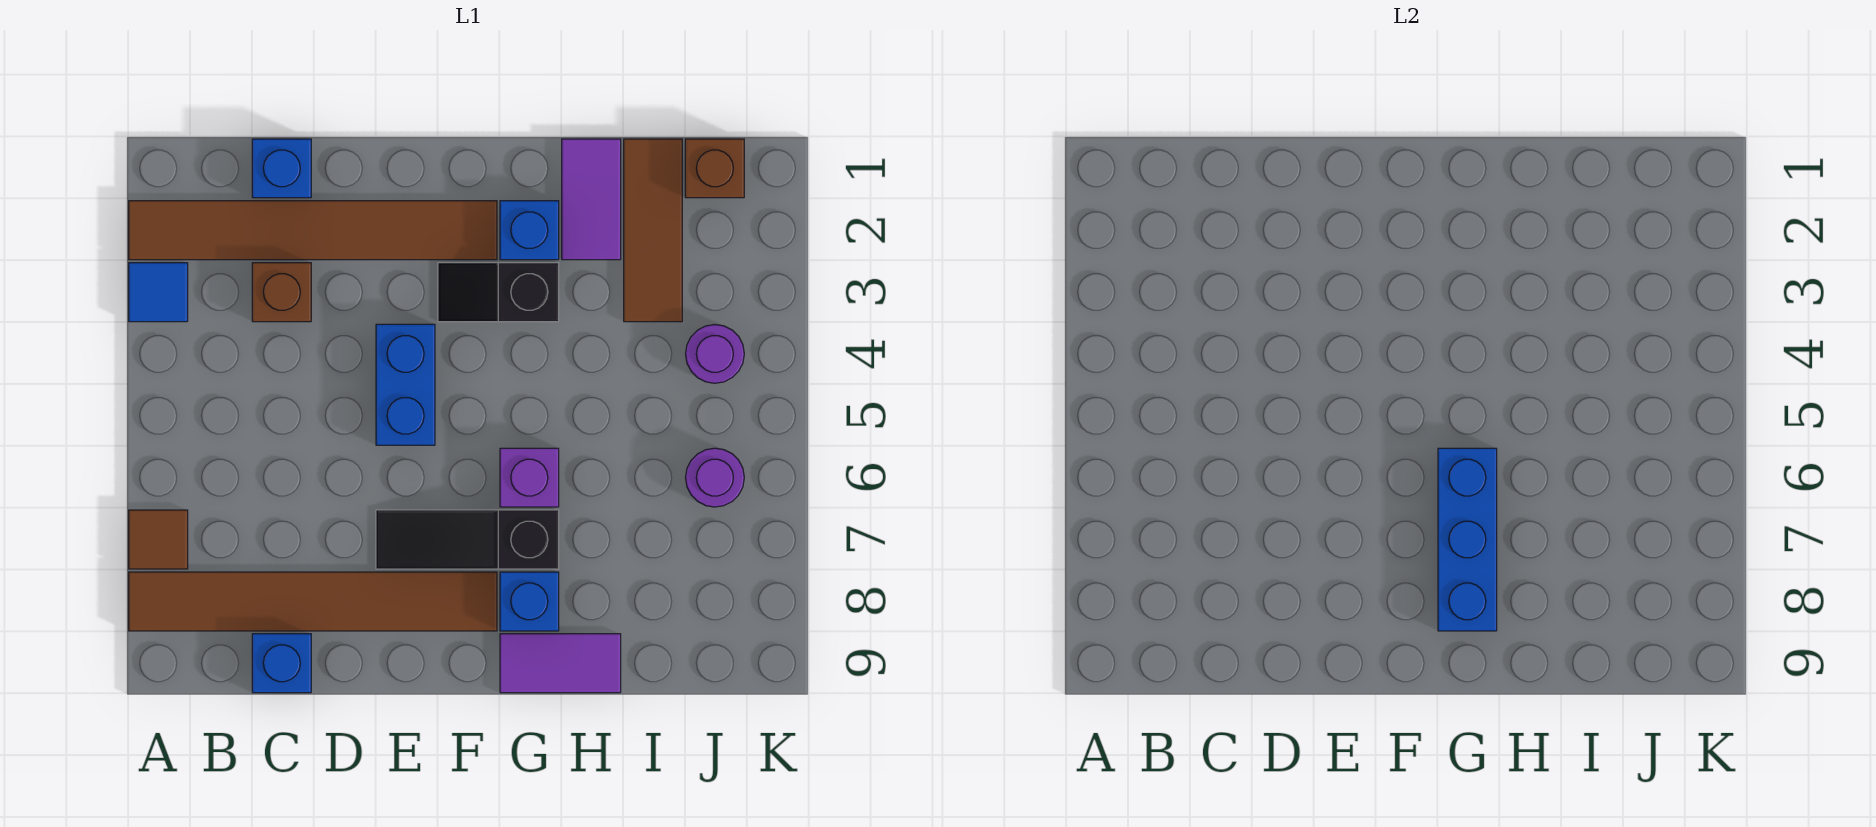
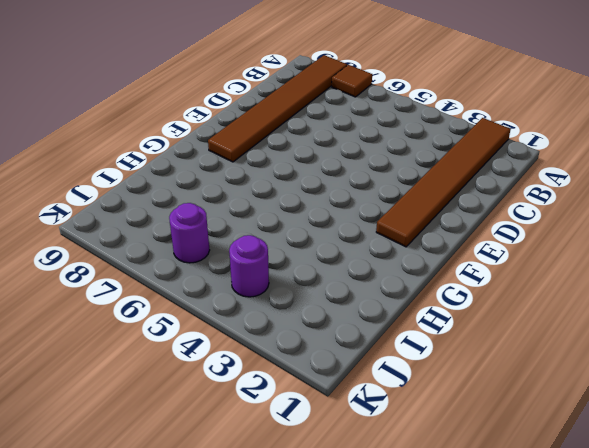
none -> blue tile A3 level 1
none -> blue brick C1 level 1
none -> brown brick C3 level 1

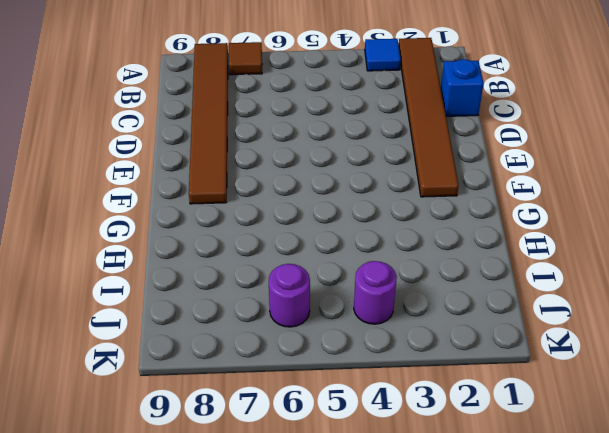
none -> brown brick C3 level 1
none -> blue brick C9 level 1
none -> blue brick E4:E5 level 1

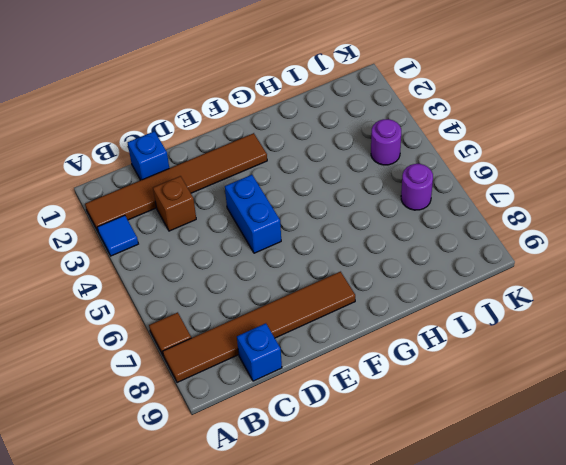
none -> black slope E7:G7 level 1 top G
none -> black slope F3:G3 level 1 top G
none -> blue brick G2 level 1

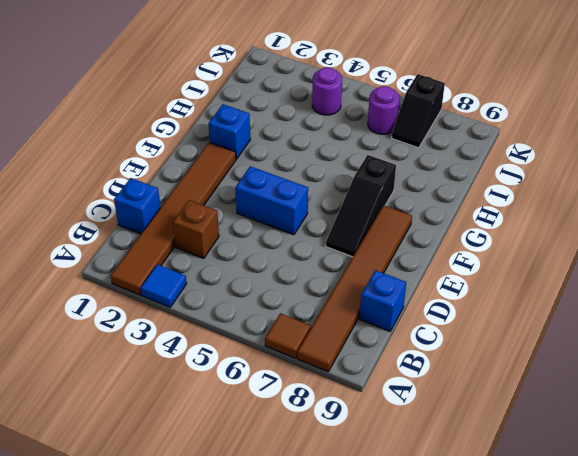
black slope J7:K7 level 1 top K -> black slope F3:G3 level 1 top G
none -> purple brick G6 level 1
none -> blue brick G8 level 1
none -> purple tile G9:H9 level 1

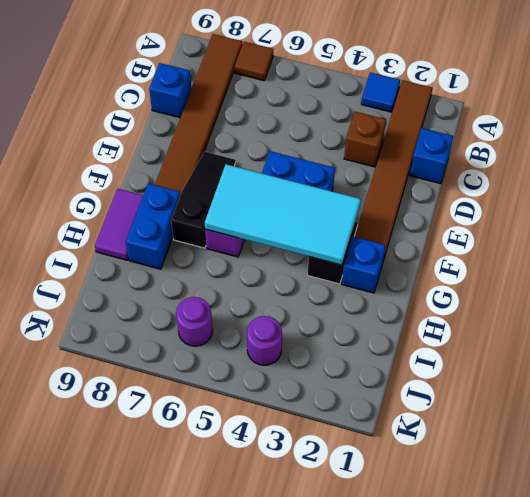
cyan tile F3:G6 level 2 -> blue brick G6:G8 level 2
blue brick G8:H8 level 1 -> blue brick G8 level 1
none -> purple tile H1:H2 level 1
none -> brown tile I1:I3 level 1
none -> brown brick J1 level 1

